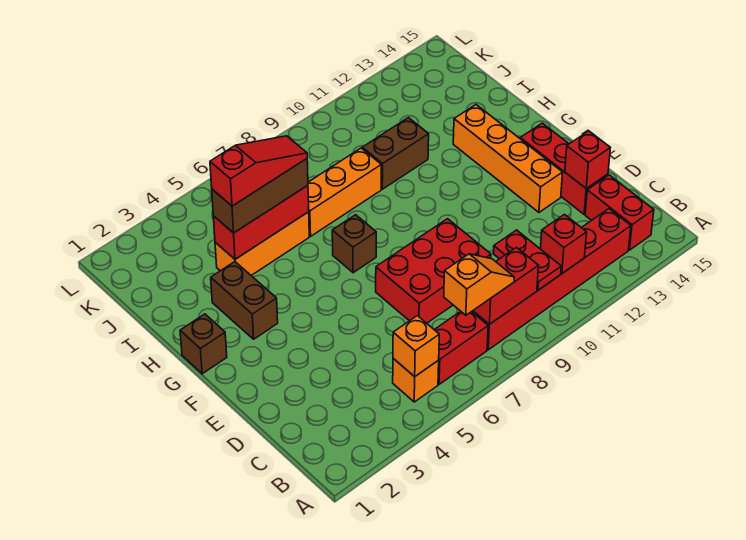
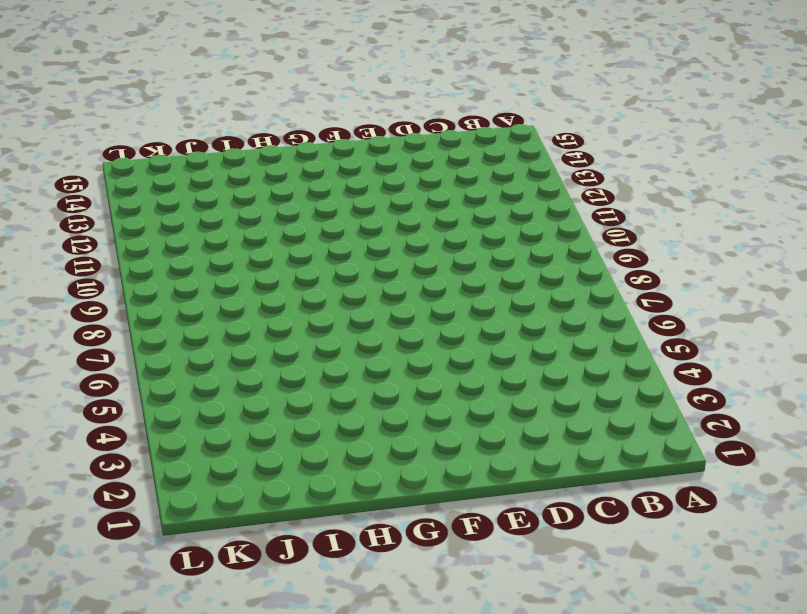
none -> orange brick B5 level 1
none -> red brick B6:B7 level 1
none -> red brick B8:B13 level 1

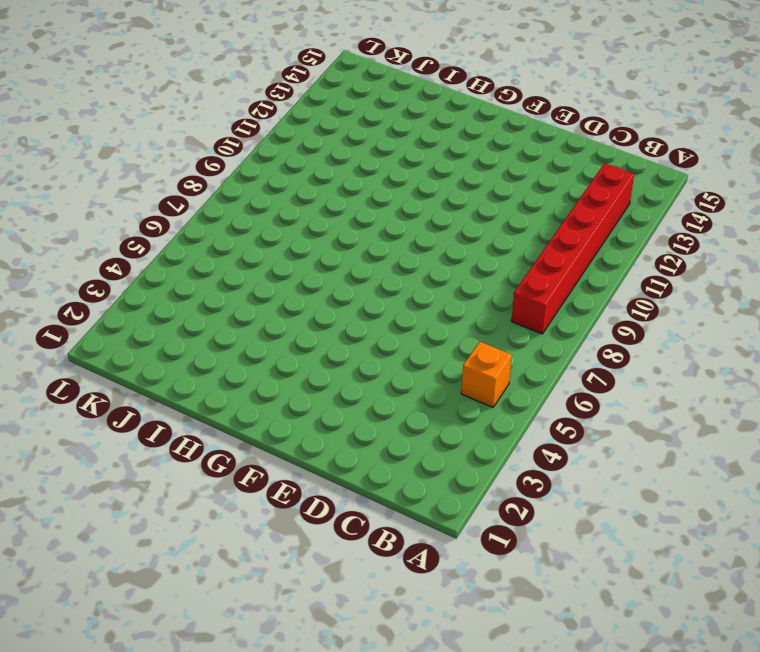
none -> red brick B6:B7 level 1
none -> red brick B14:C14 level 1
none -> red brick D7:E9 level 1

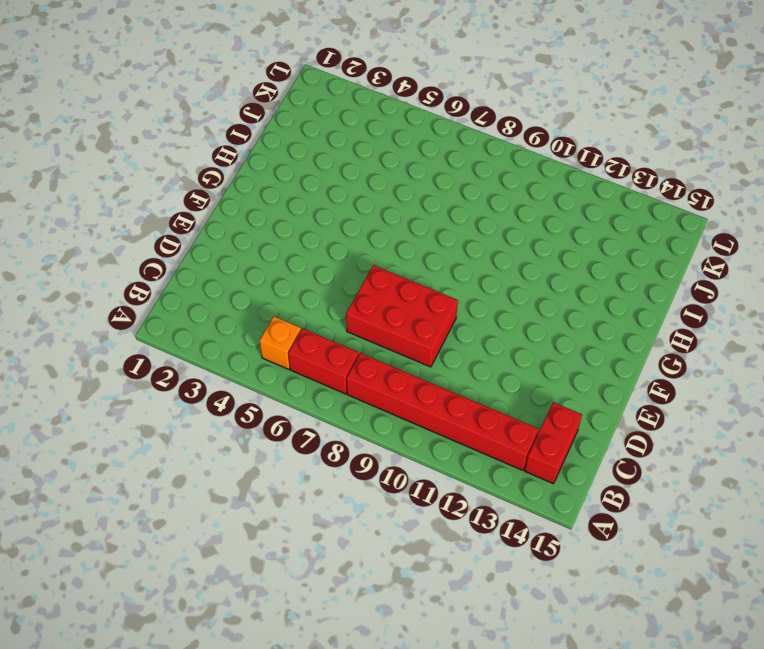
none -> red brick D14:F14 level 1
none -> orange brick E13:H13 level 1
none -> brown brick G1 level 1

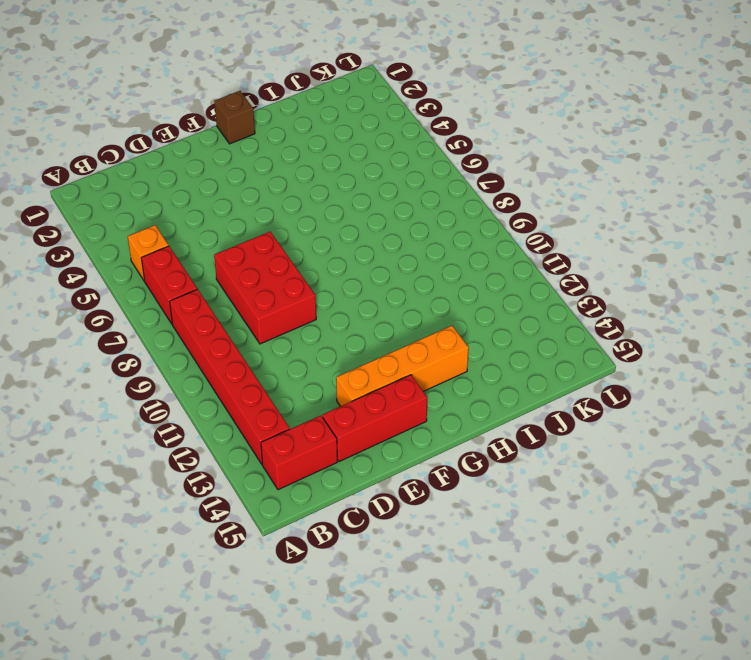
none -> brown brick G3:H3 level 1
none -> brown brick G7 level 1
none -> orange brick I4:I6 level 1

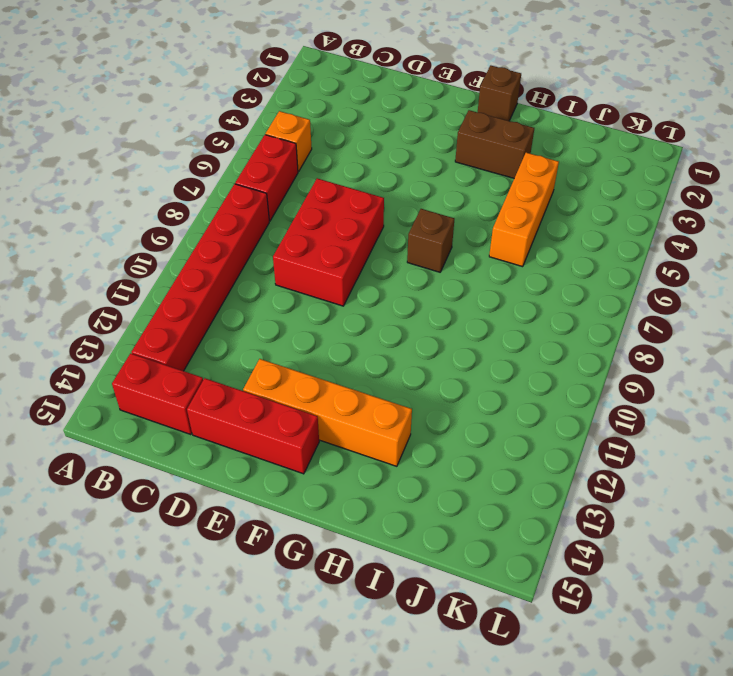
none -> orange brick I7:I9 level 1
none -> brown brick I10:I11 level 1
none -> orange brick B5 level 2

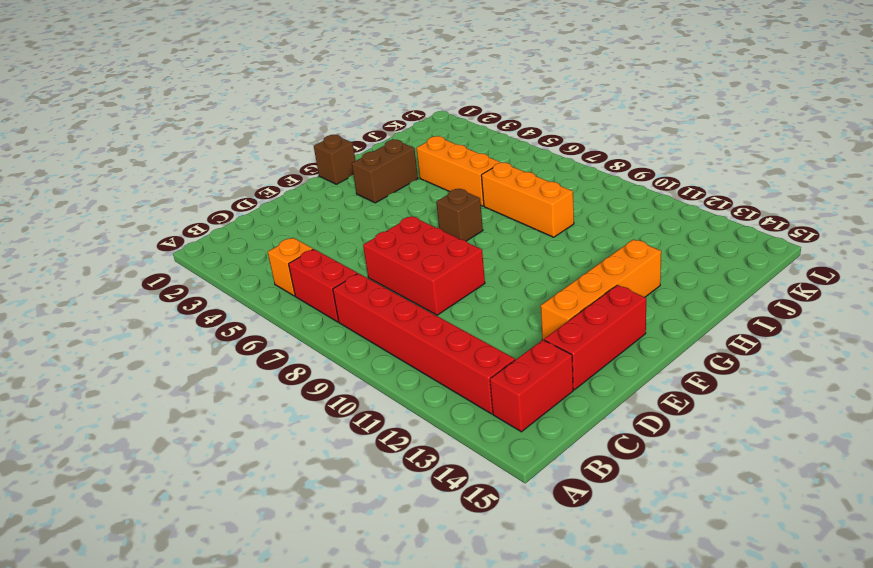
none -> brown brick I10:I11 level 1
none -> orange brick B5 level 2
none -> red brick B8:B9 level 2

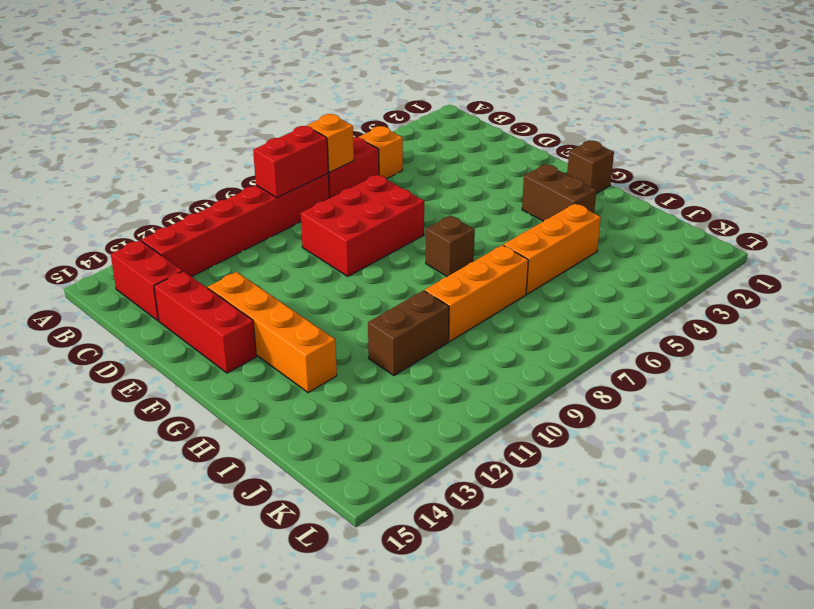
orange brick B7 level 2 -> orange brick B5 level 2
none -> red plate B10:C10 level 2
none -> red brick B11 level 2
none -> red brick D14 level 2

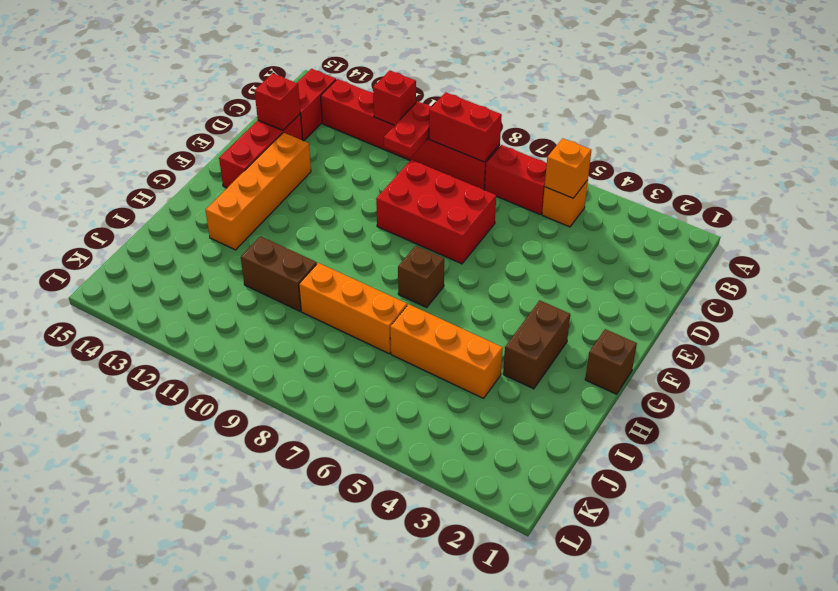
none -> red brick I4:I6 level 2
none -> orange slope B7:B8 level 3 top 7
none -> brown brick I4:I6 level 3

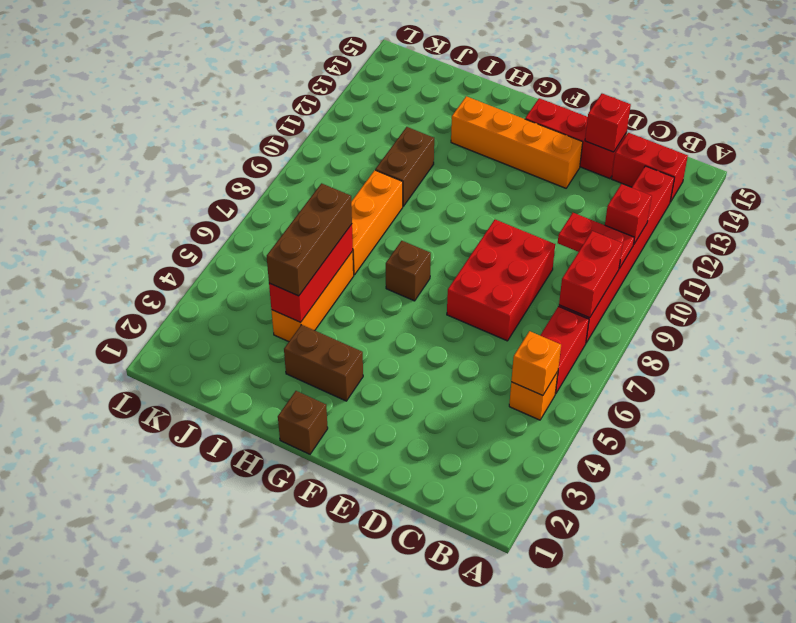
none -> orange slope B7:B8 level 3 top 7
none -> red slope I4:I6 level 4 top 4

